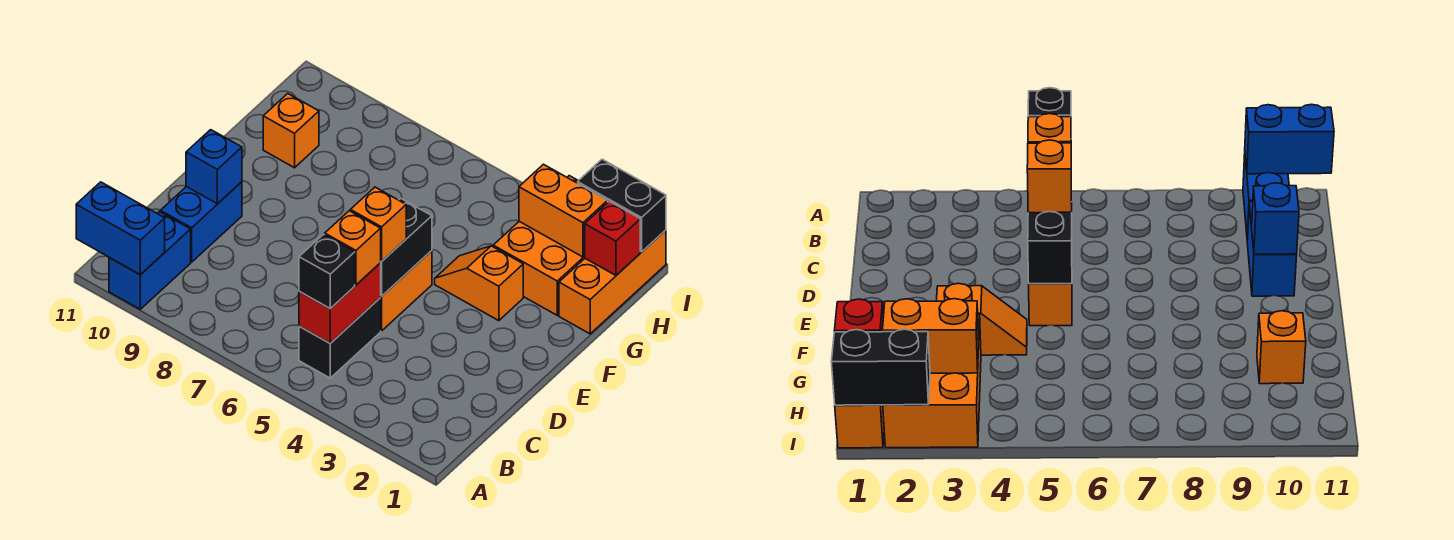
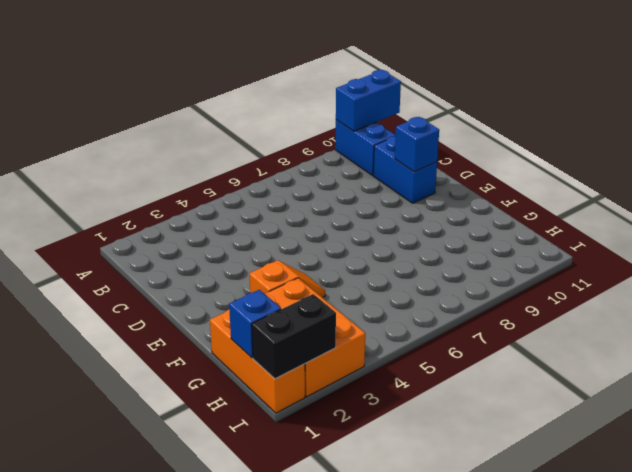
blue brick H1 level 2 -> red brick H1 level 2
none -> black brick B5:C5 level 1
none -> orange brick D5:E5 level 1
none -> orange brick G10 level 1

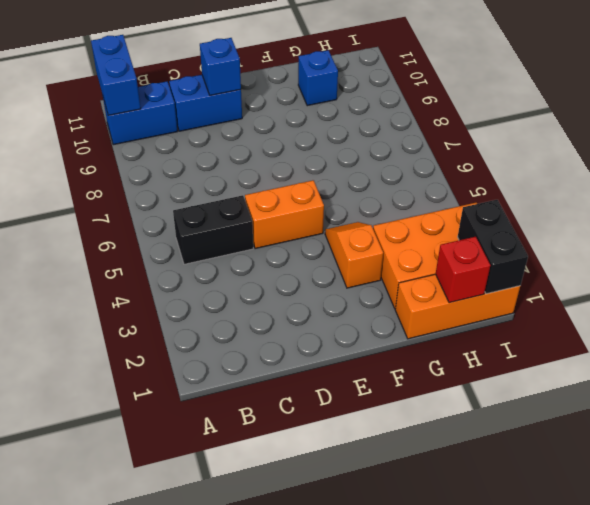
blue brick G10 level 1 -> orange brick G10 level 1
none -> red brick B5:C5 level 2
none -> black brick D5:E5 level 2
none -> orange brick H2:H3 level 2

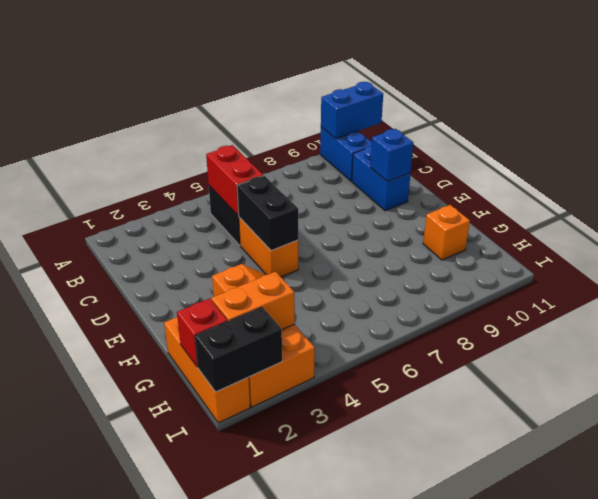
none -> black brick B5 level 3
none -> orange brick C5 level 3
none -> orange brick D5 level 3

